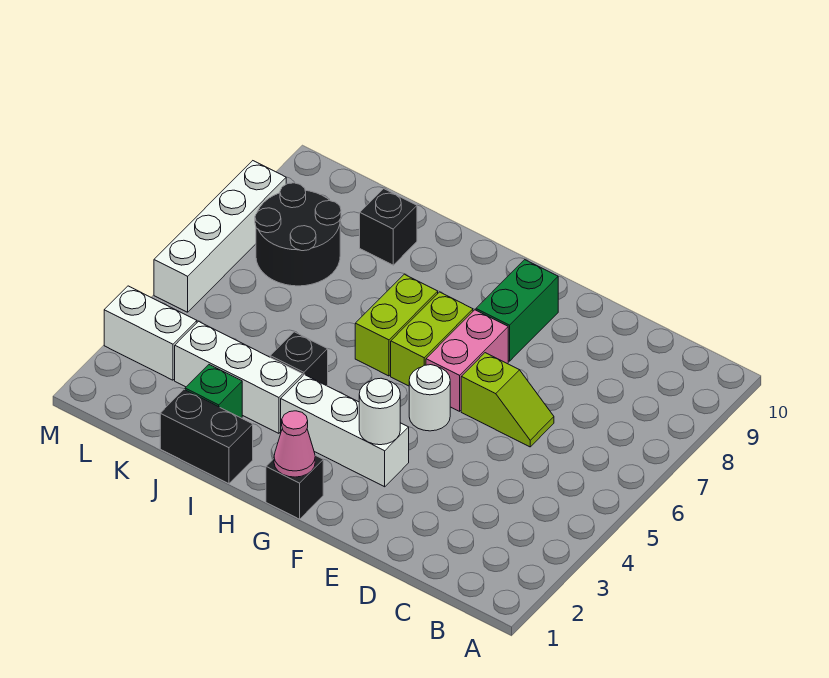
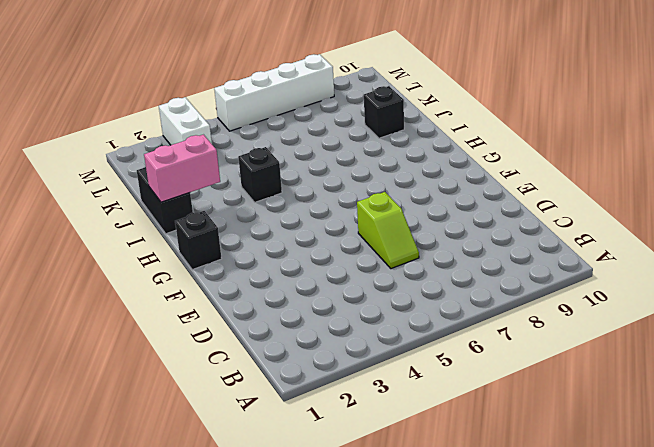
pink brick I1:I2 level 2 -> pink brick F6:F7 level 1
none -> white brick F3:H3 level 1
none -> white round brick F5 level 1
none -> green brick F8:F9 level 1

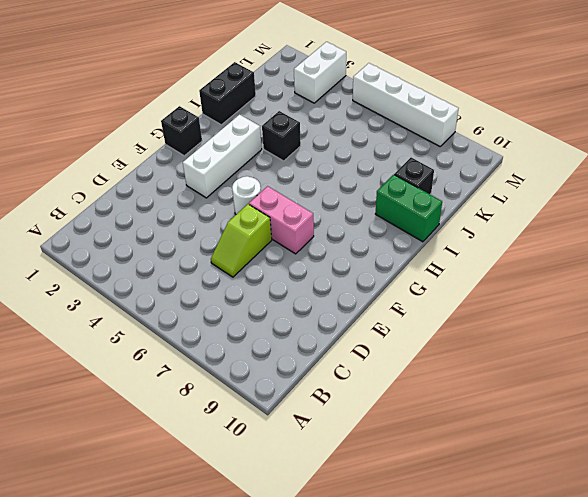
green brick I9:I10 level 1 -> green brick F8:F9 level 1
none -> lime brick G6:G7 level 1
none -> lime brick H6:H7 level 1
none -> white brick I3:K3 level 1

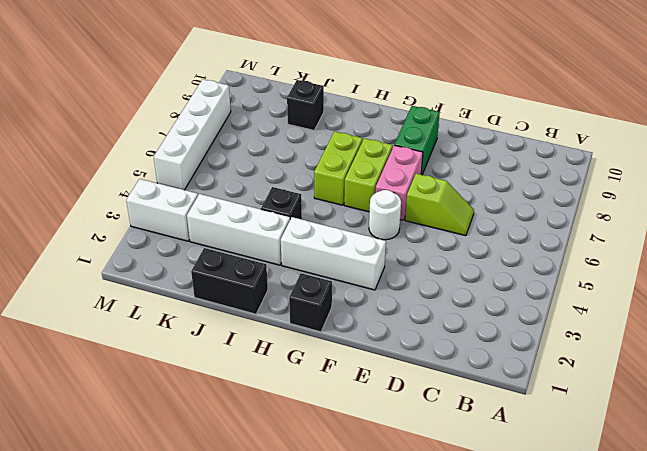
none -> green brick J2 level 1
none -> black round brick K7:L8 level 1
none -> white round brick F3 level 2

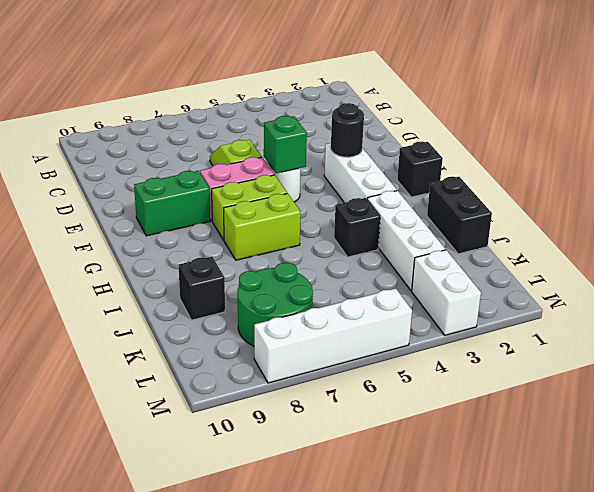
black round brick F3 level 2 -> white round brick F3 level 2
green brick F5 level 2 -> green brick J2 level 1
green round brick K7:L8 level 1 -> black round brick K7:L8 level 1
none -> pink cone G1 level 2

